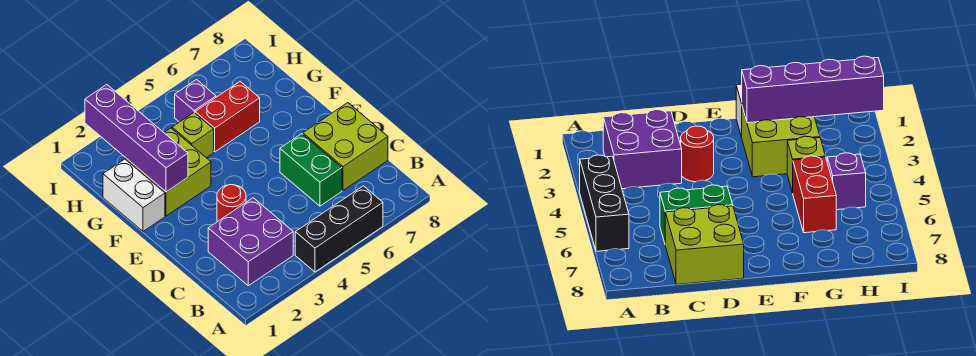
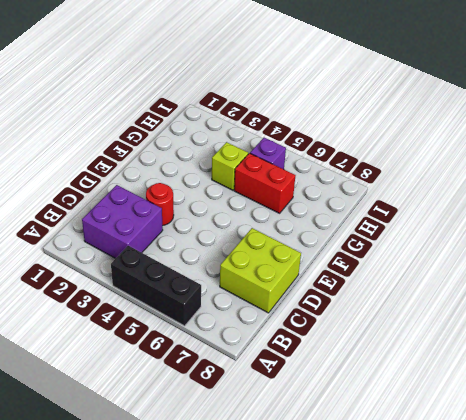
none -> green brick C6:D6 level 1
none -> white brick F1:G1 level 1

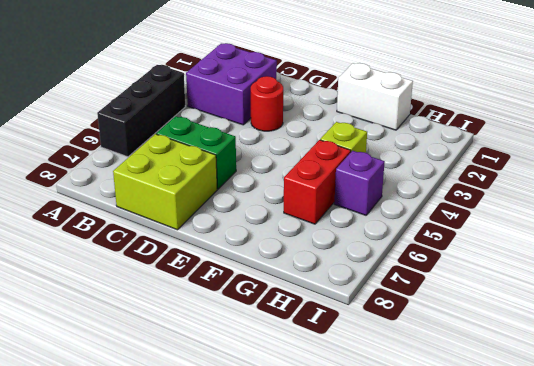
none -> lime brick F2:G3 level 1
none -> purple brick F2:I2 level 2

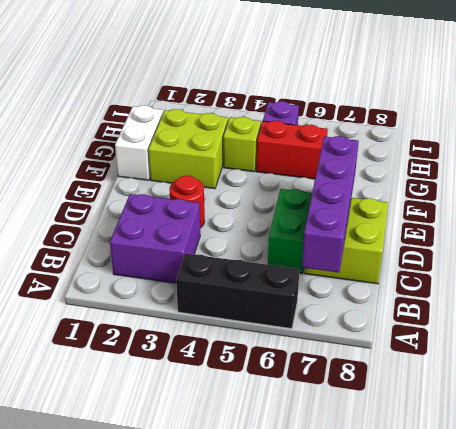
purple brick B7:E7 level 2 -> purple brick F2:I2 level 2

